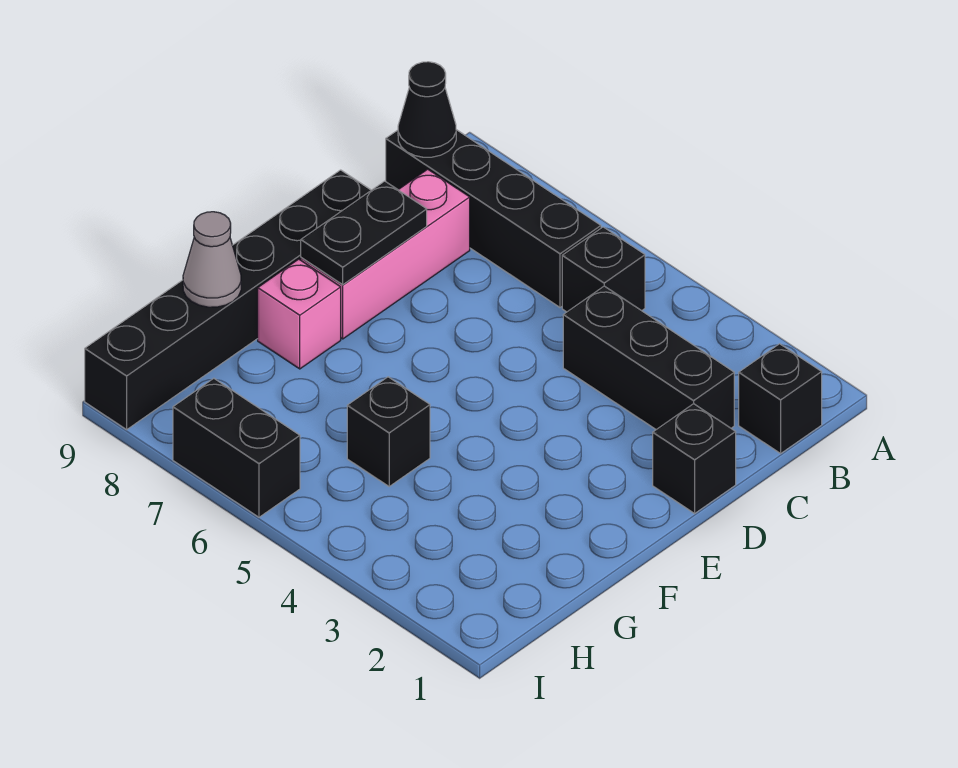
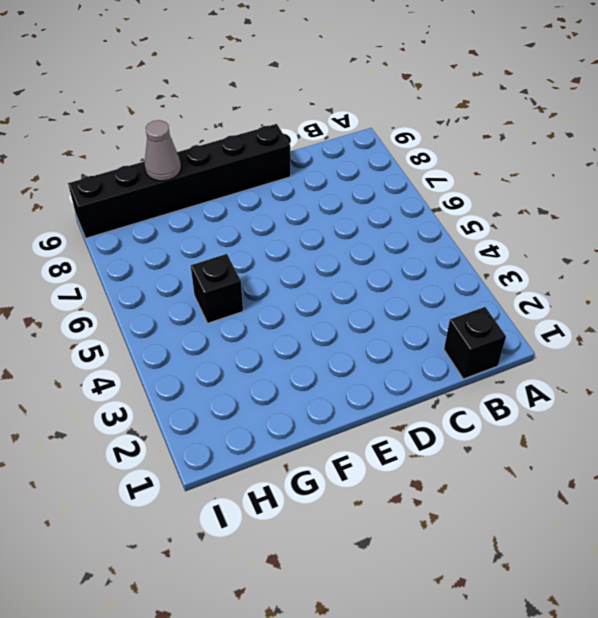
none -> black brick B5 level 1
none -> black brick B6:B9 level 1
none -> black brick C2:C4 level 1

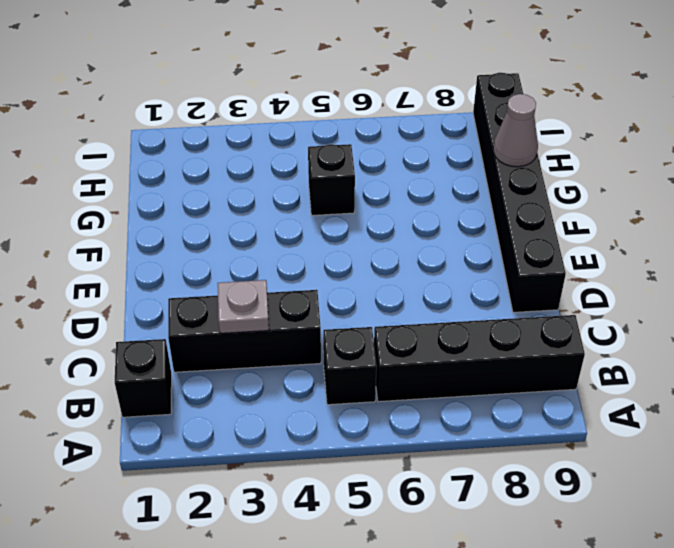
grey plate C3 level 2 -> none
none -> pink brick C8:E8 level 1
none -> black brick D1 level 1
none -> pink brick F8 level 1

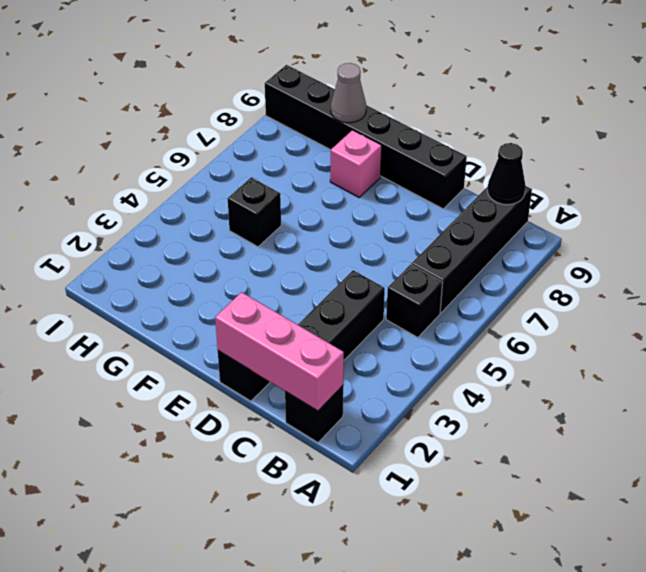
pink brick B1:D1 level 2 -> pink brick C8:E8 level 1
none -> black brick I6:I7 level 1
none -> black plate D8:E8 level 2

